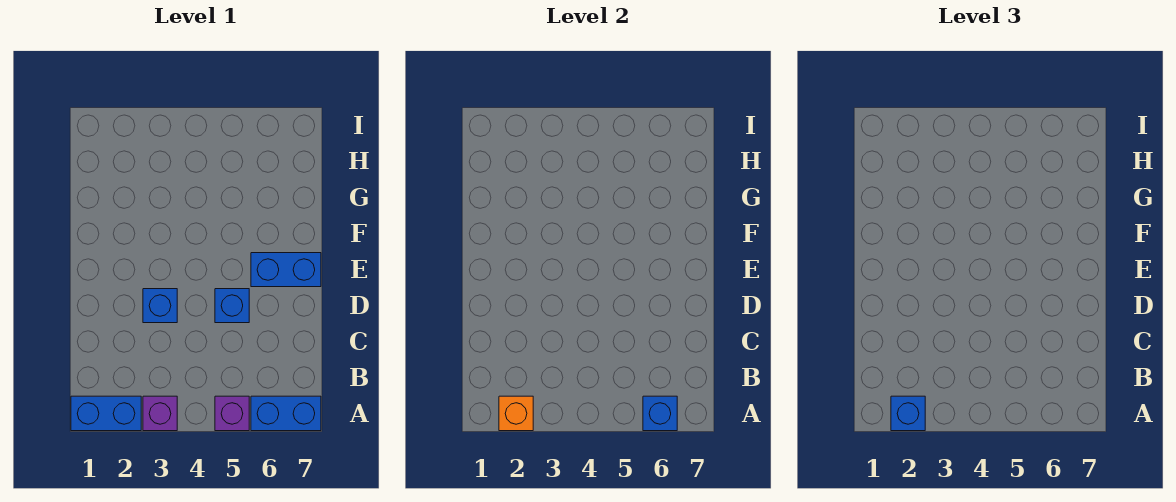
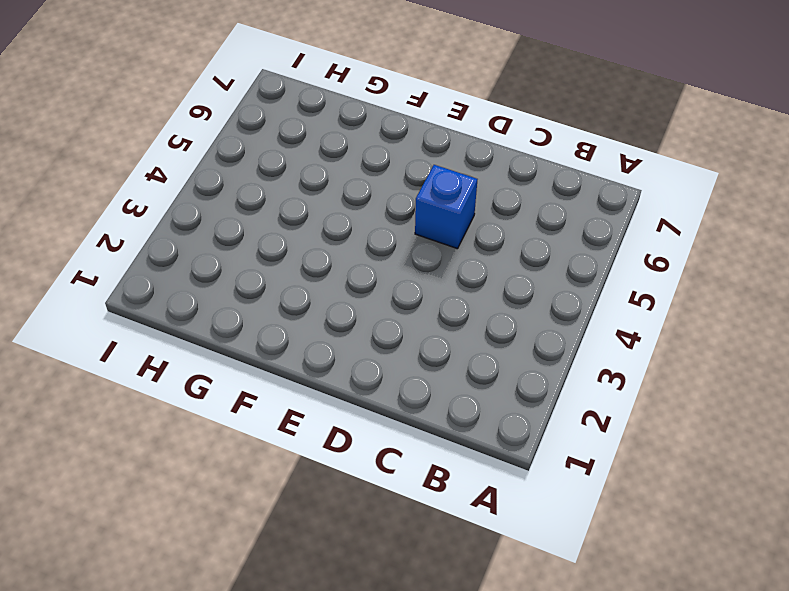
none -> blue brick A1:A2 level 1
none -> purple brick A3 level 1

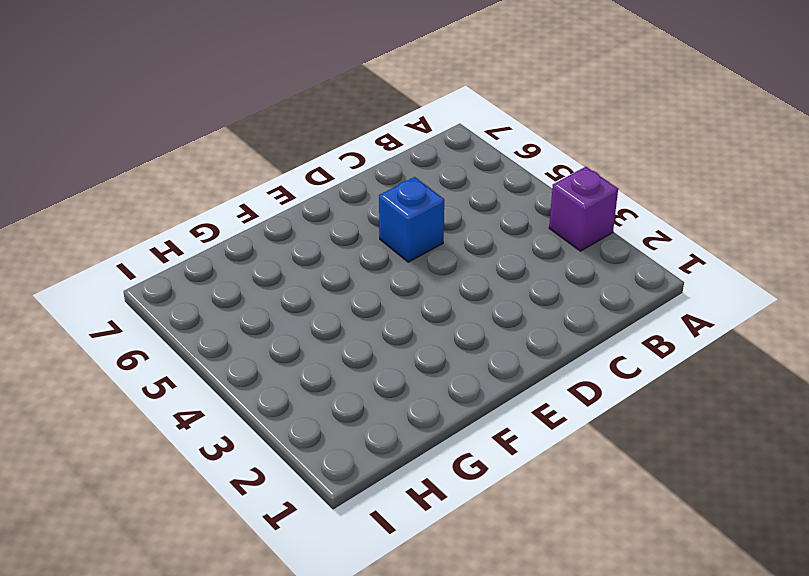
none -> blue brick A1:A2 level 1
none -> purple brick A5 level 1

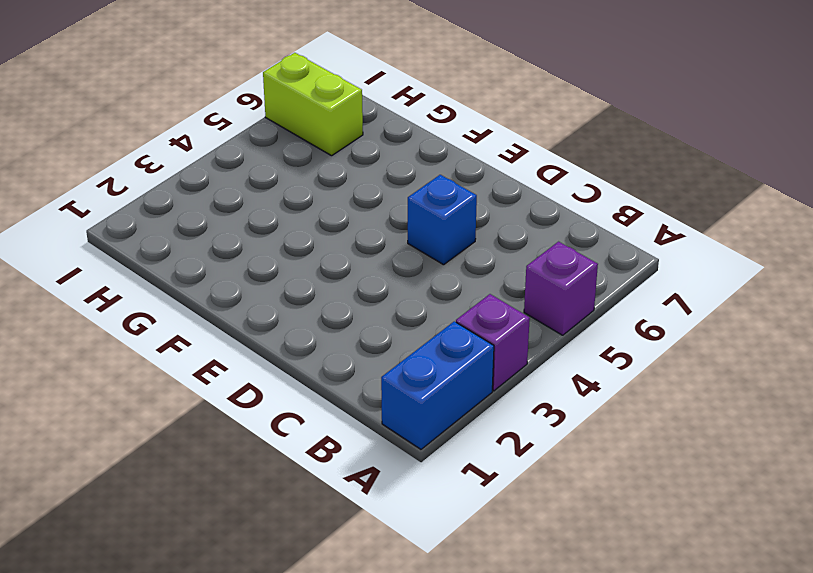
lime brick H6:I6 level 1 -> none
none -> blue brick A6:A7 level 1
none -> blue brick D3 level 1

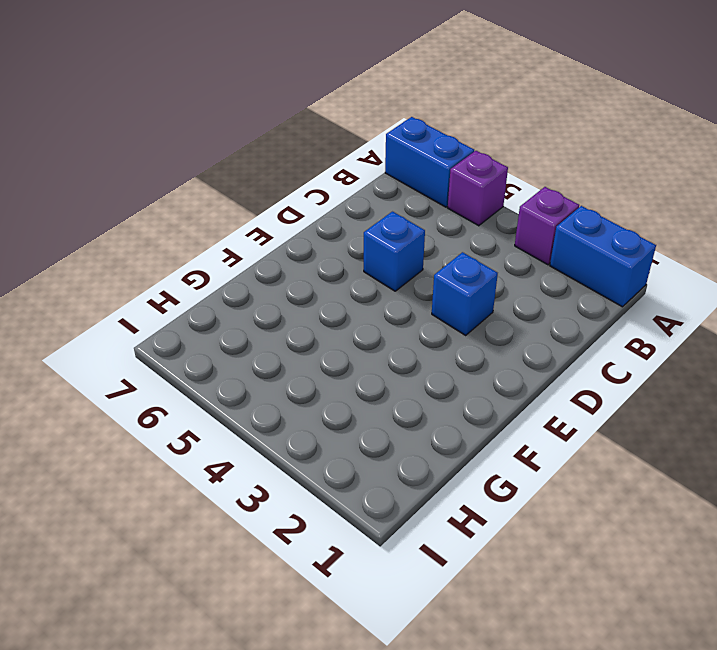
none -> blue brick E6:E7 level 1
none -> orange brick A2 level 2

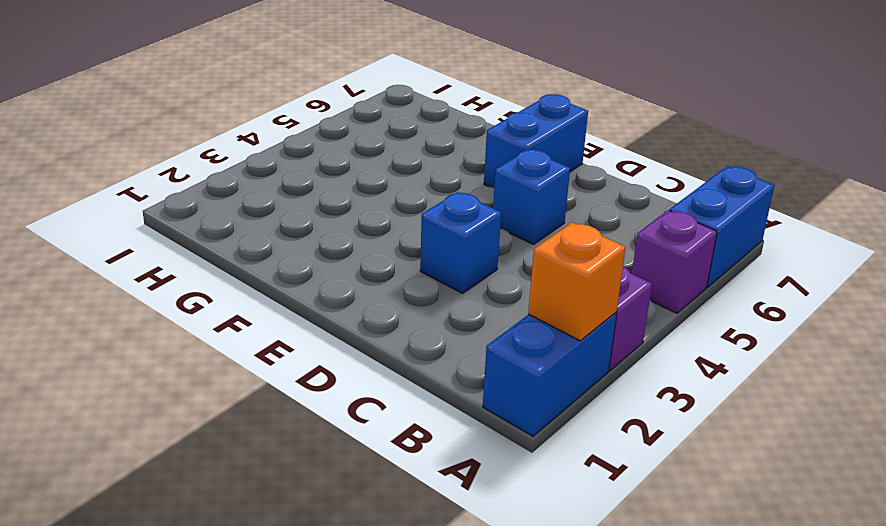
none -> blue brick A6 level 2
none -> blue brick A2 level 3

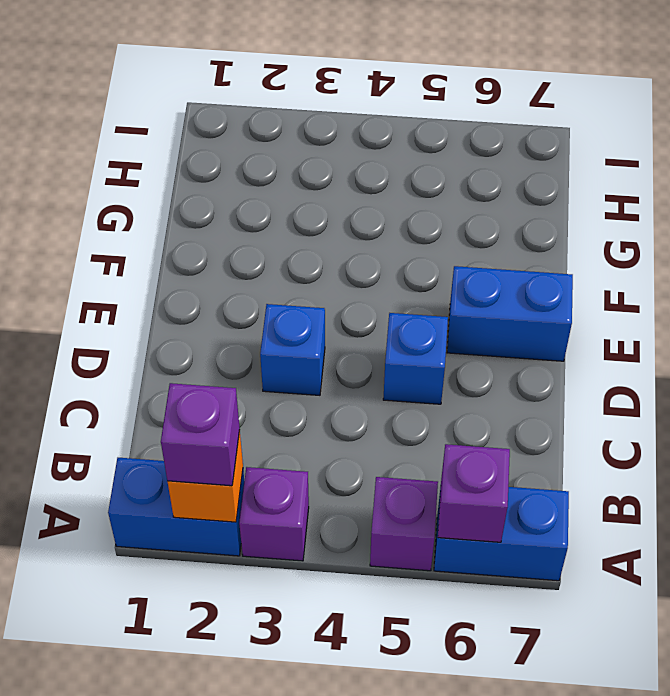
purple brick A2 level 3 -> blue brick A2 level 3
purple brick A6 level 2 -> blue brick A6 level 2

